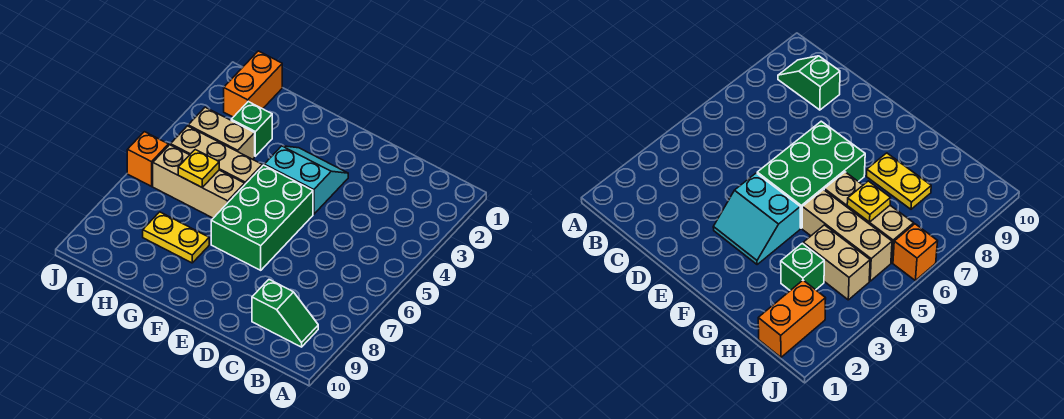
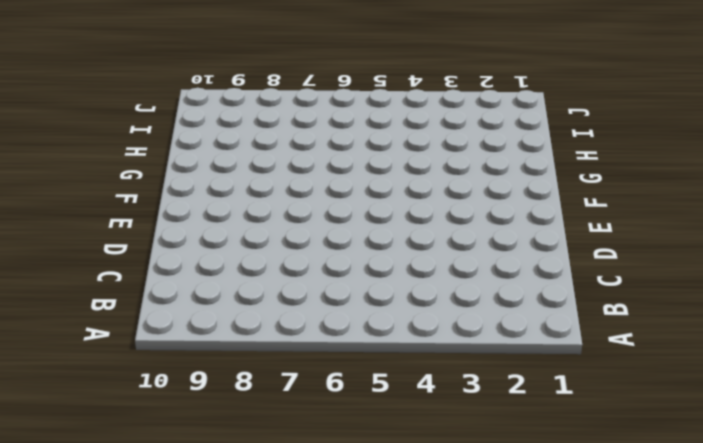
none -> green slope B9:C9 level 1 top C
none -> cyan slope E3:F4 level 1 top 4

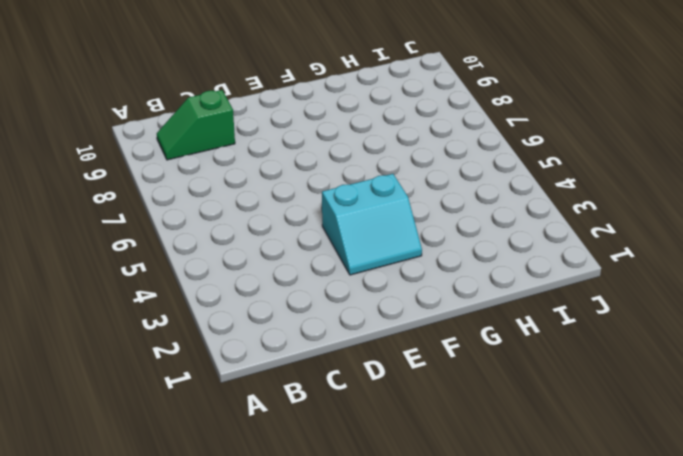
none -> green brick E5:F7 level 1
none -> tan brick G5:I5 level 1

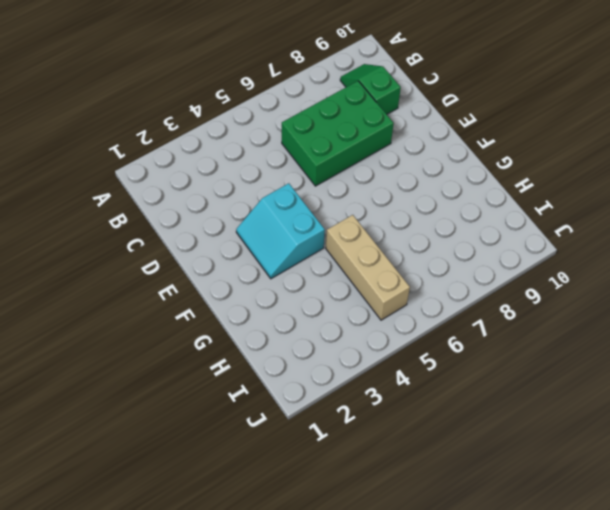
green brick C6:D8 level 1 -> green brick E5:F7 level 1
none -> tan brick G6:I6 level 1
none -> yellow plate G8:H8 level 1

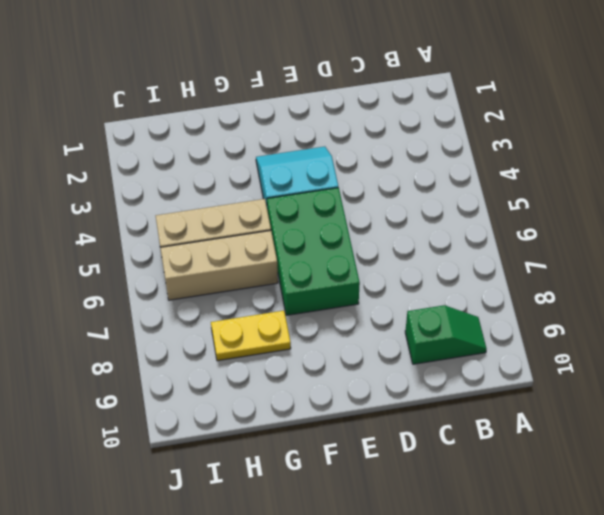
none -> green brick H3 level 1
none -> tan brick H4:I4 level 1

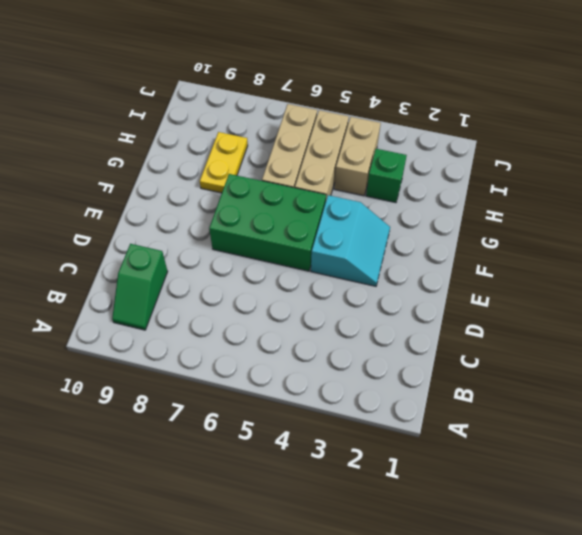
none -> orange brick I1:I2 level 1
none -> orange brick J6 level 1

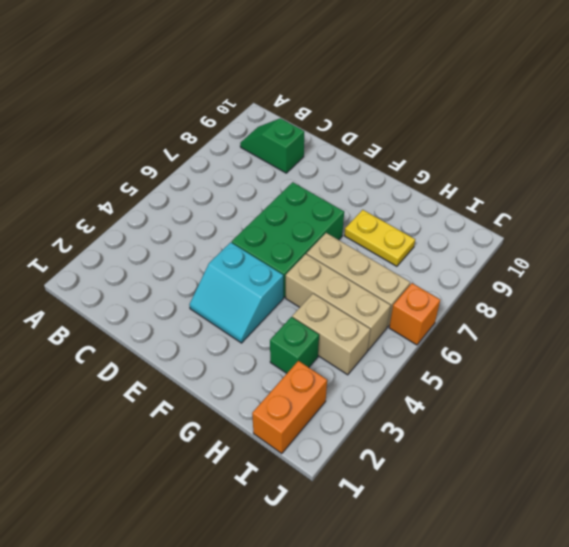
none -> yellow plate H6 level 2

